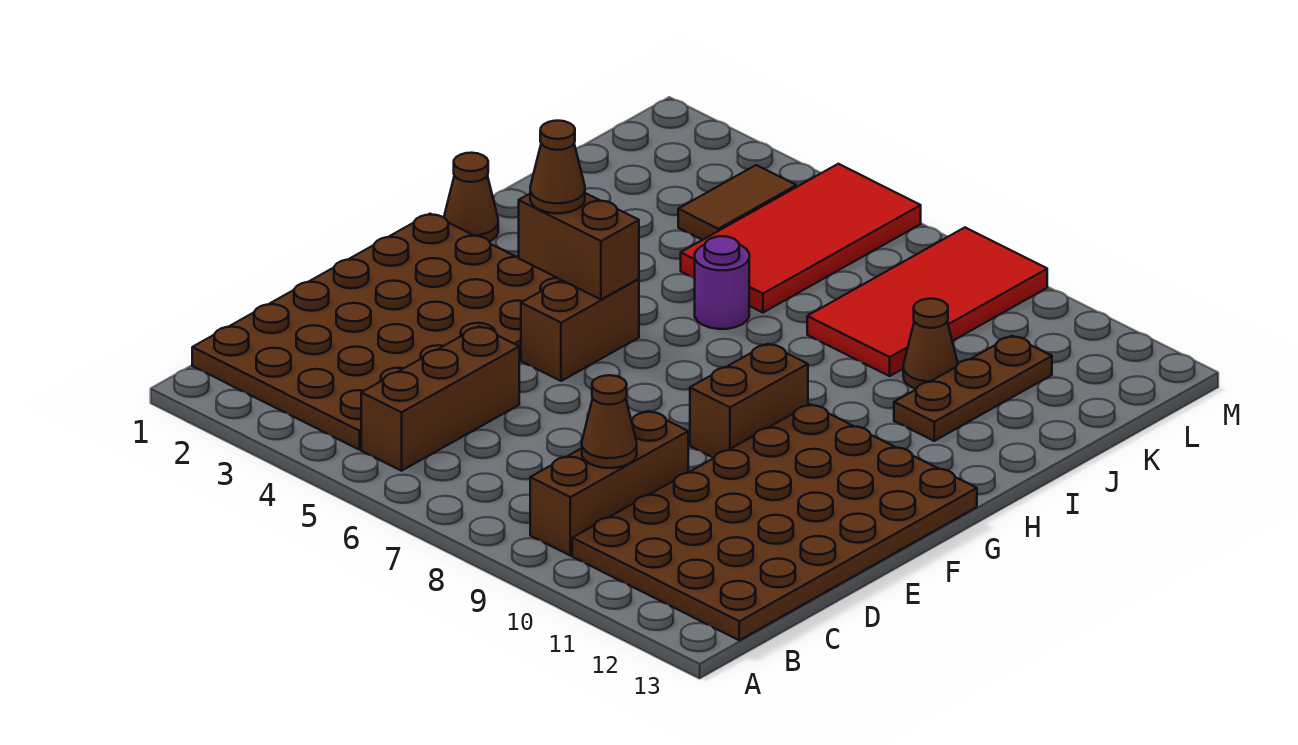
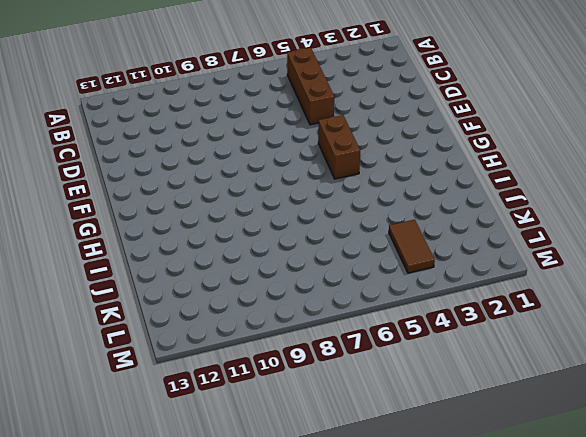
none -> brown plate B1:G4 level 1
none -> brown brick B9:D9 level 1
none -> brown plate B10:G13 level 1

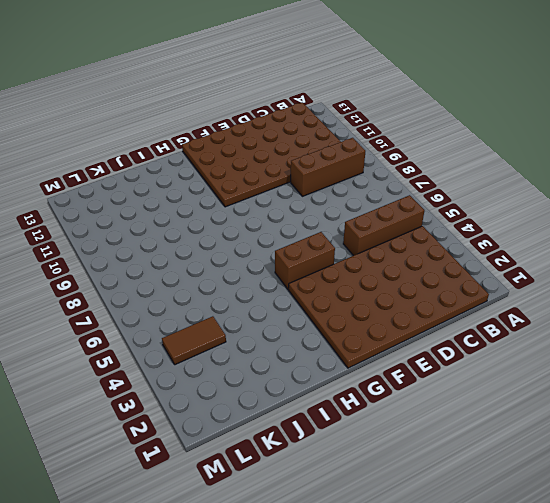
none -> brown brick F9:G9 level 1
none -> brown cone H1 level 1
none -> purple round brick I6 level 1

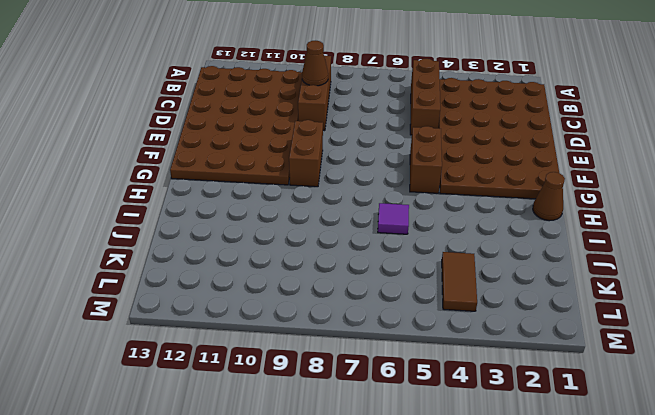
purple tile I6 level 1 -> purple round brick I6 level 1
none -> brown plate I11:K11 level 1
none -> red tile J5:M6 level 1
none -> red tile J8:M9 level 1

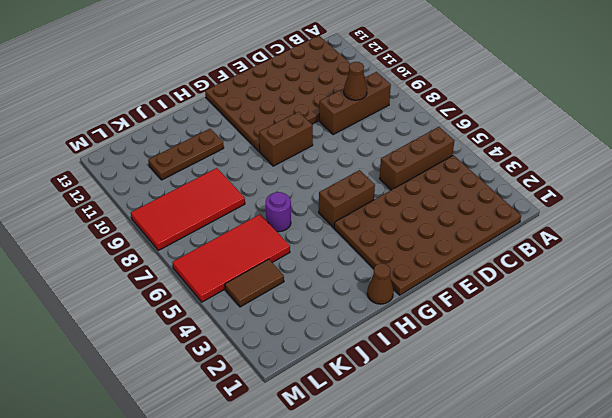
none -> brown cone J10 level 1
none -> brown brick G4:G5 level 2
none -> brown cone G4 level 3

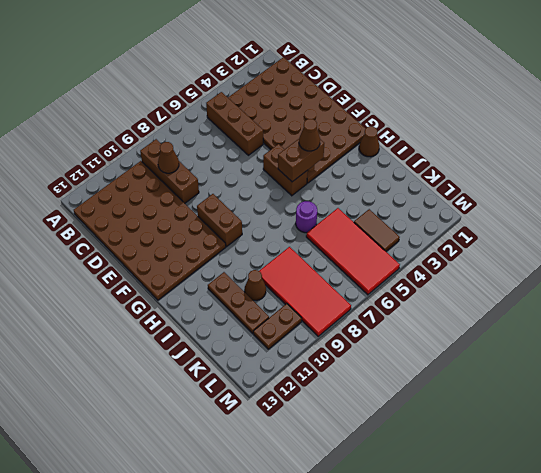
brown plate L10:L11 level 1 -> none

